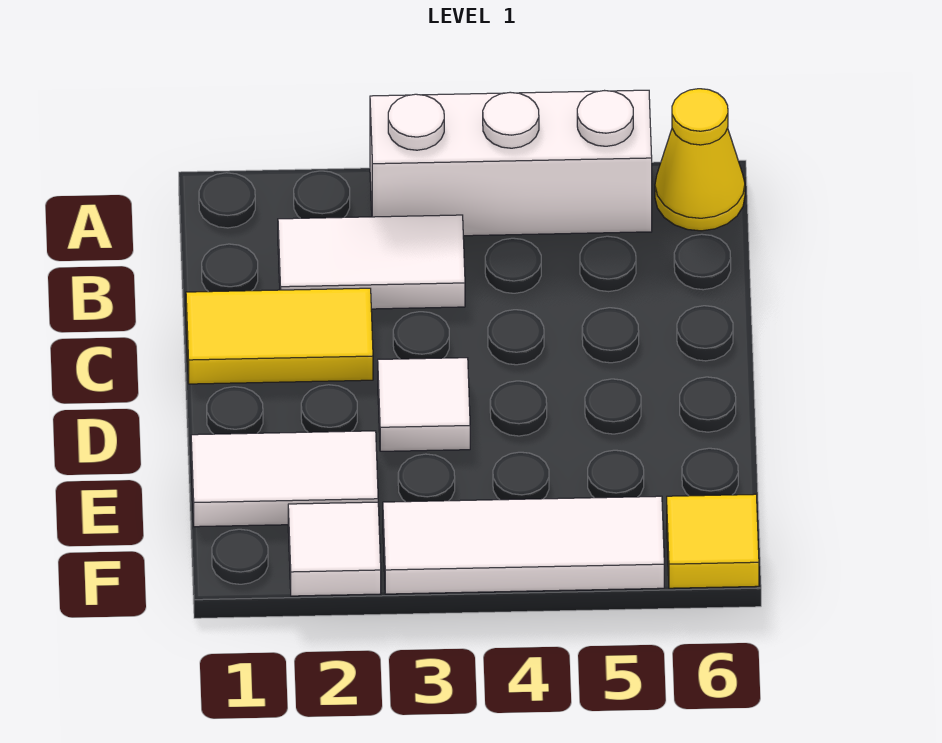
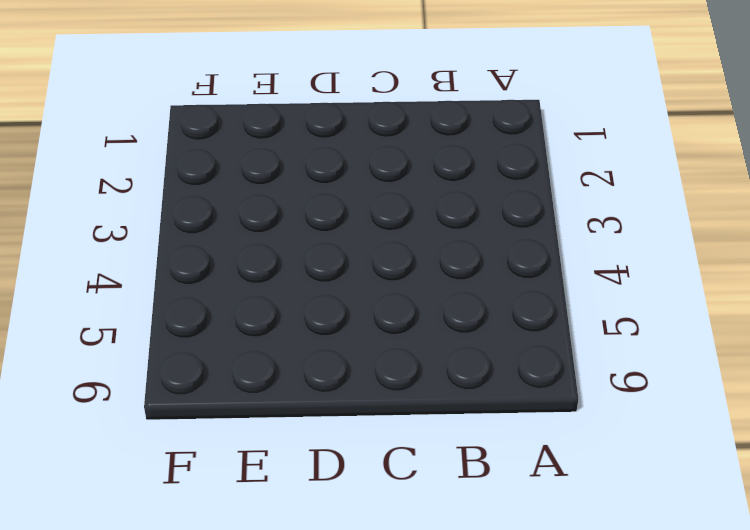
none -> white brick A3:A5 level 1
none -> yellow cone A6 level 1

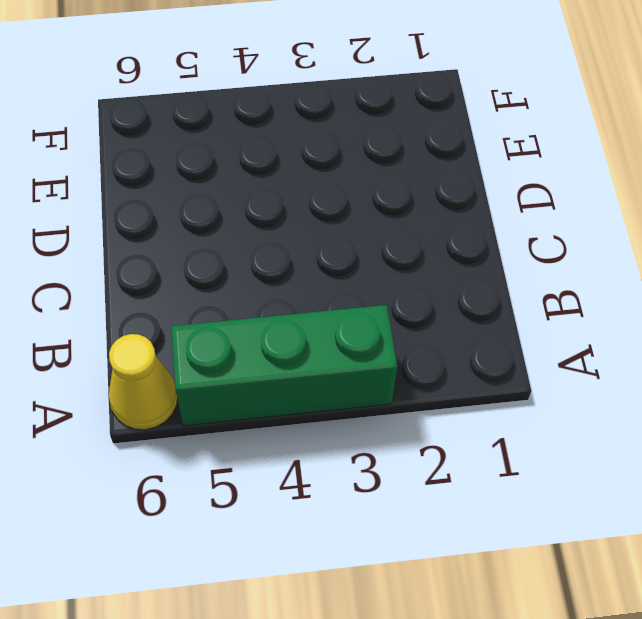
green brick A3:A5 level 1 -> white brick A3:A5 level 1
none -> white tile B2:B3 level 1
none -> yellow tile C1:C2 level 1

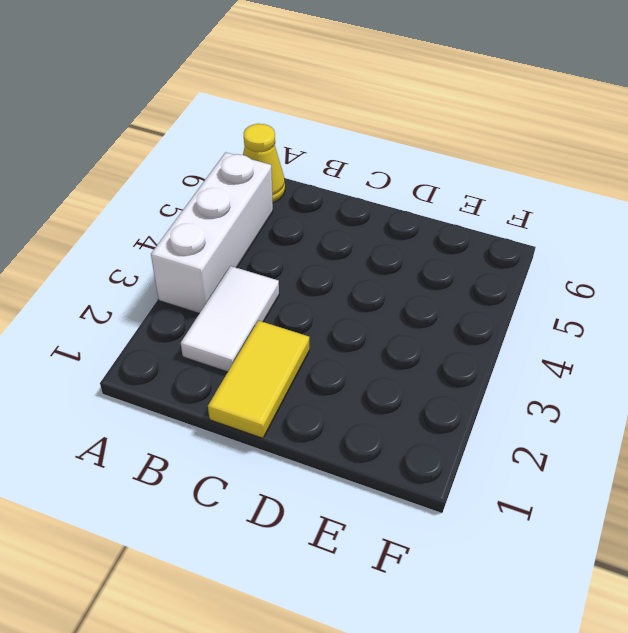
none -> white tile D3 level 1
none -> white tile E1:E2 level 1

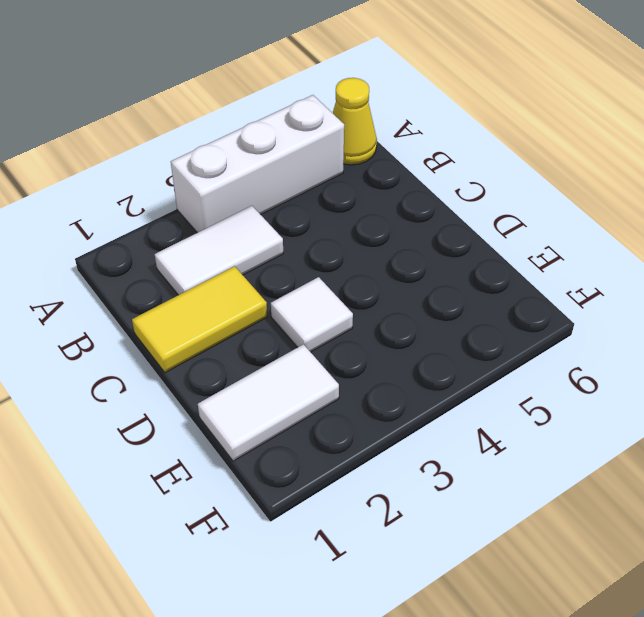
none -> white tile F2 level 1
none -> white tile F3:F5 level 1

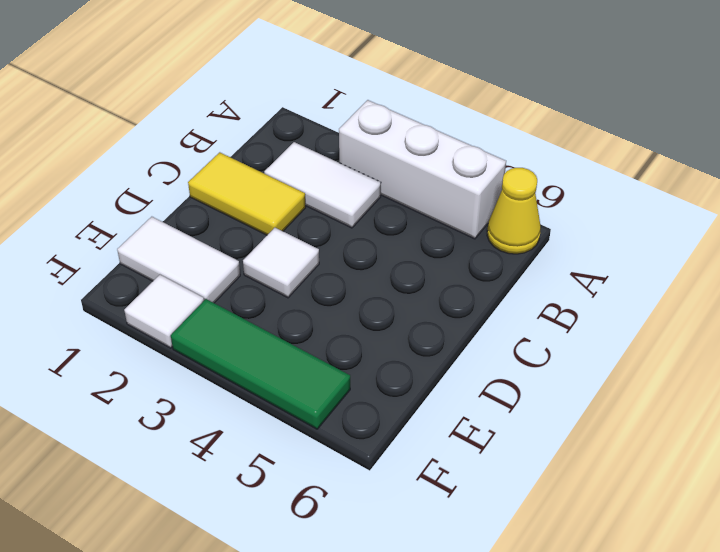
green tile F3:F5 level 1 -> white tile F3:F5 level 1
none -> yellow tile F6 level 1

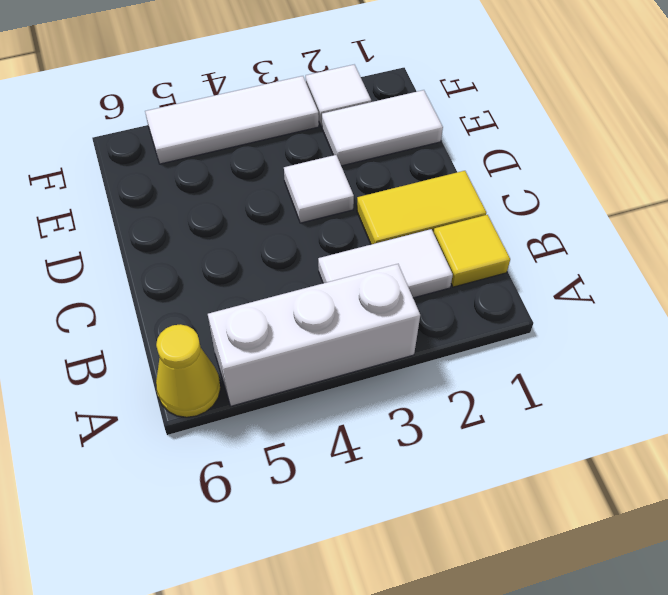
yellow tile B1 level 1 -> yellow tile F6 level 1

